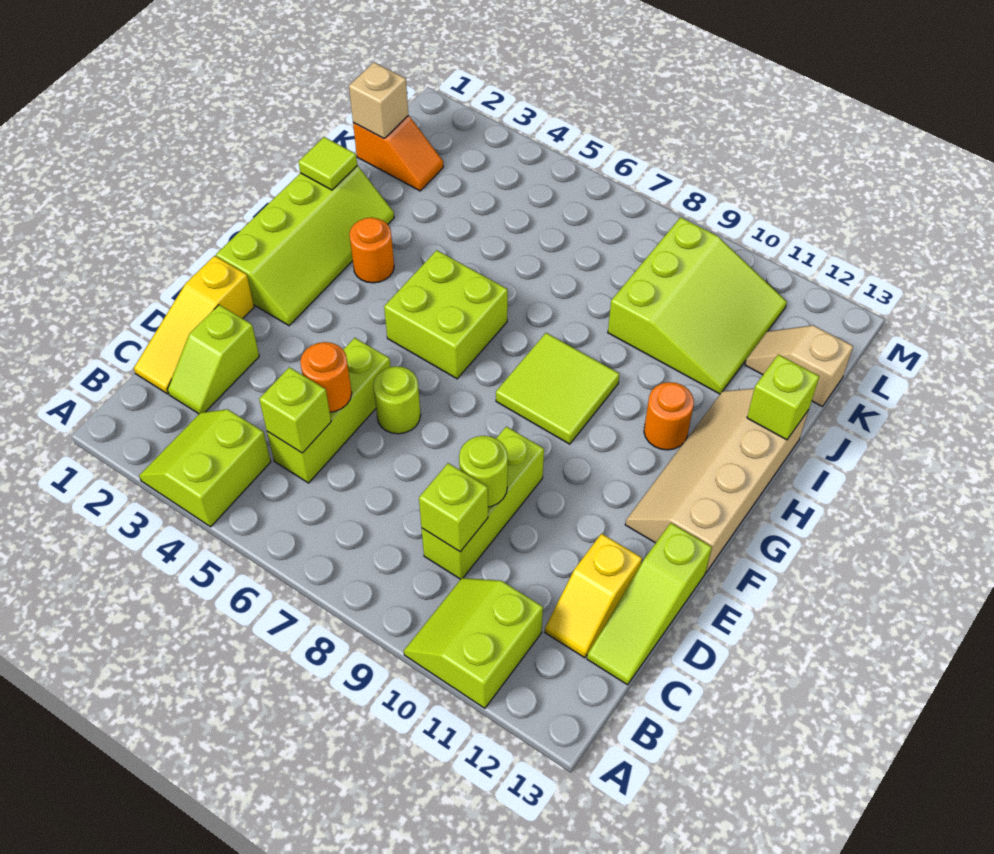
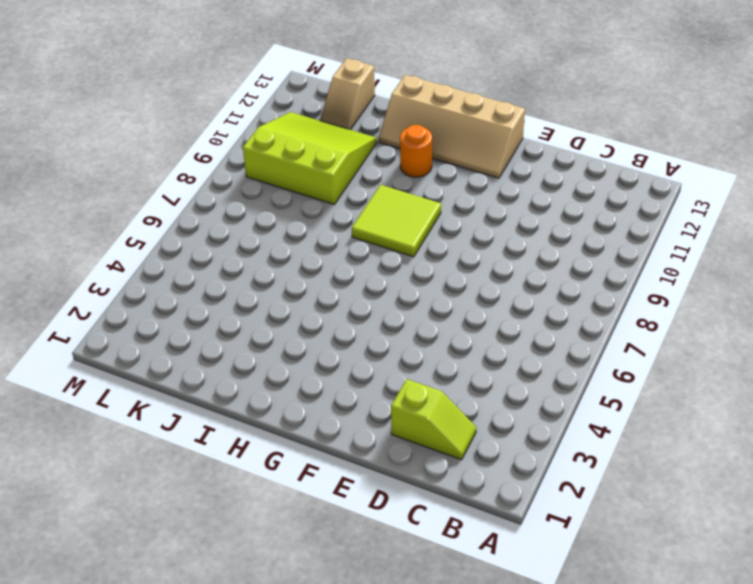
none -> lime slope A3:B4 level 1 top 4
none -> lime slope A10:B11 level 1 top 11
none -> yellow slope C1:E1 level 1 top E

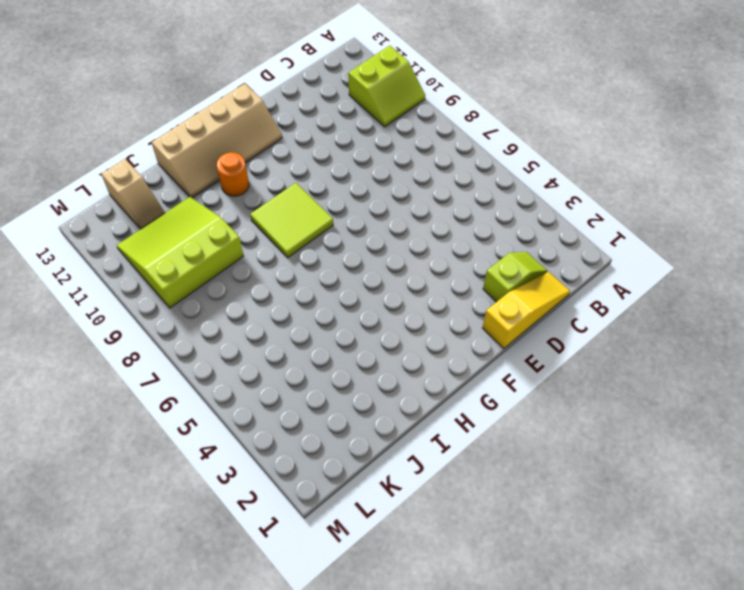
none -> lime slope A3:B4 level 1 top 4
none -> lime brick C5:E5 level 1
none -> lime brick C9:E9 level 1

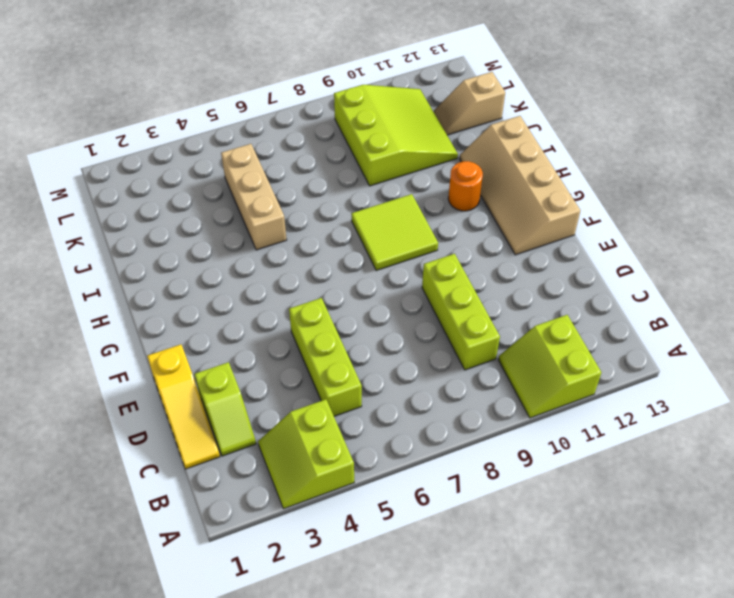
tan brick I5:K5 level 1 -> none
none -> yellow slope C12:D12 level 1 top D
none -> lime slope C13:E13 level 1 top E
none -> lime round brick E6 level 1

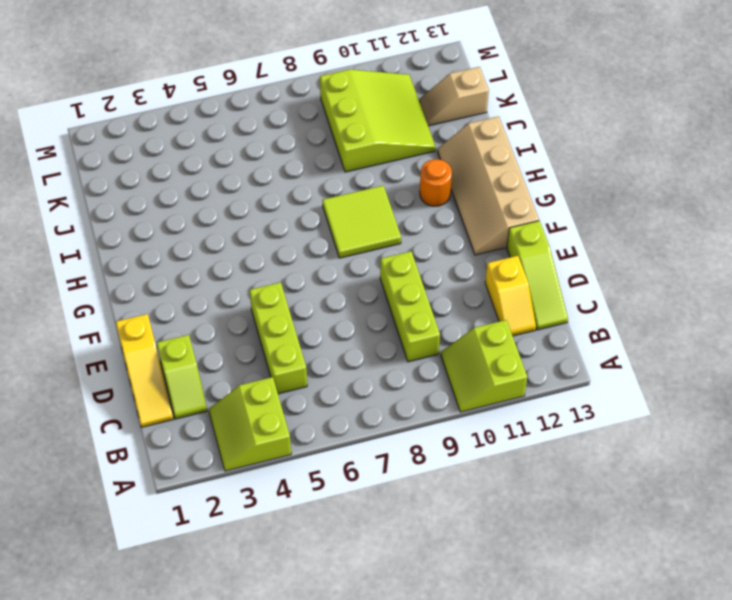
none -> lime round brick E6 level 1
none -> lime slope F1:I2 level 1 top 1
none -> lime brick G5:H6 level 1

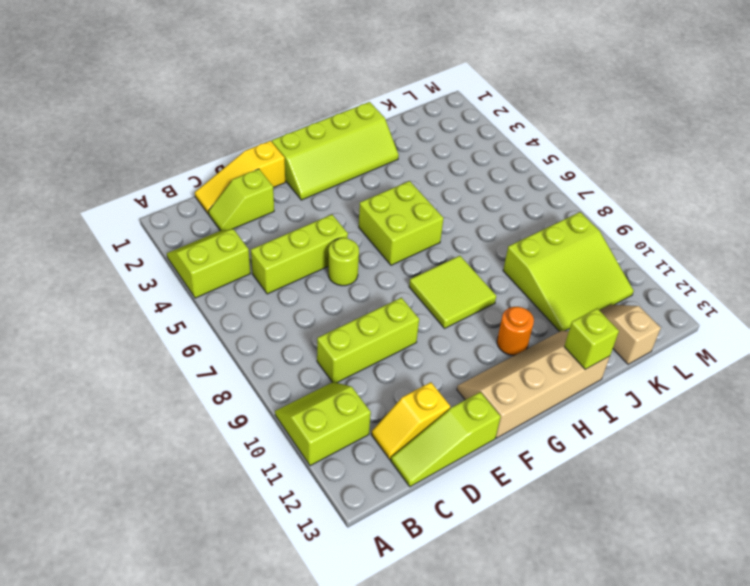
none -> orange round brick H3 level 1
none -> orange slope K1:K2 level 1 top 1
none -> lime brick C5 level 2

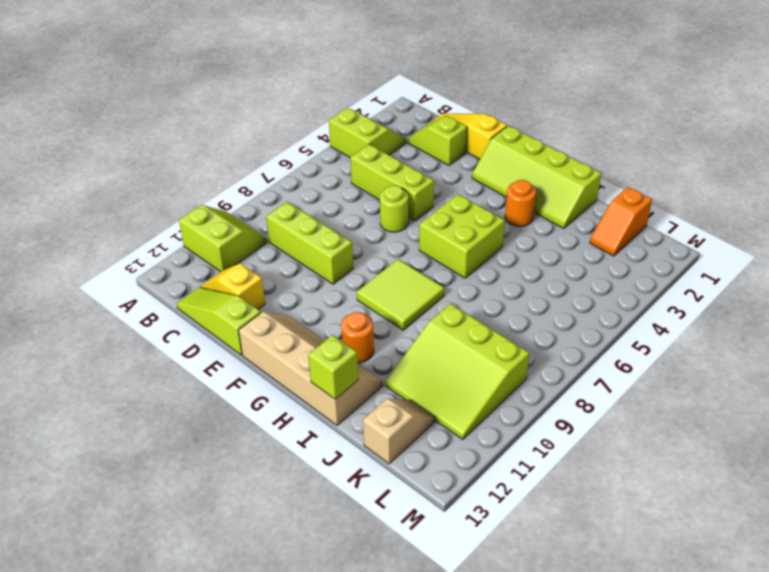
none -> lime brick C5 level 2
none -> lime brick C9 level 2
none -> orange round brick D5 level 2

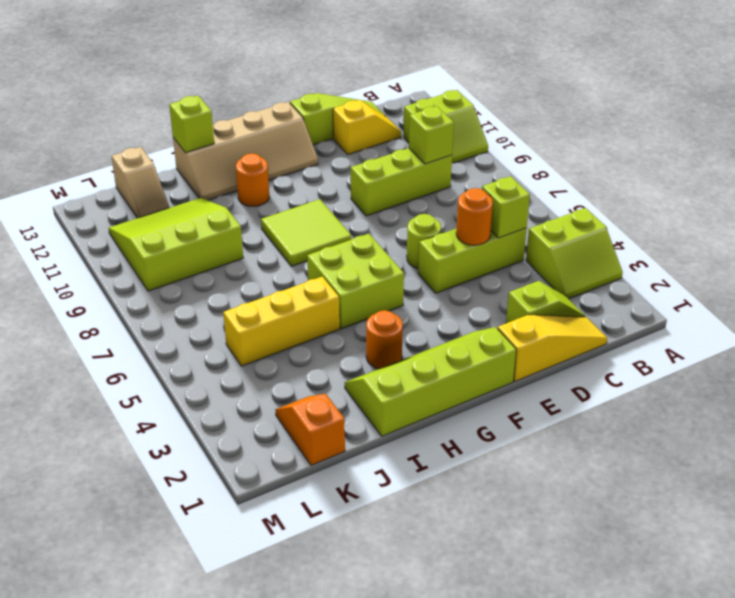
yellow brick I5:K5 level 1 -> none
none -> lime round brick D9 level 2
none -> lime tile I1 level 2
none -> tan brick K1 level 2

